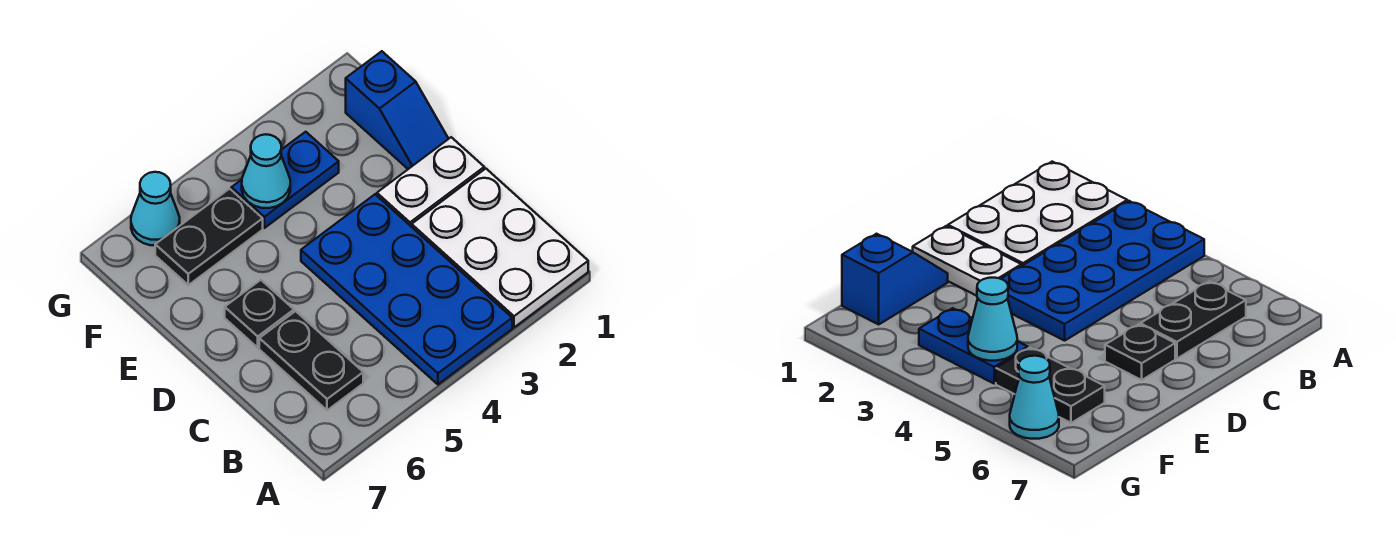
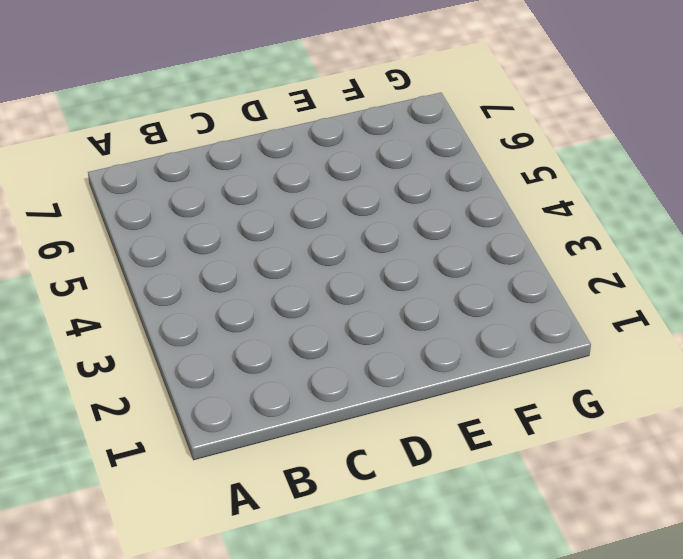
none -> white plate A1:C2 level 1
none -> blue plate A3:D4 level 1

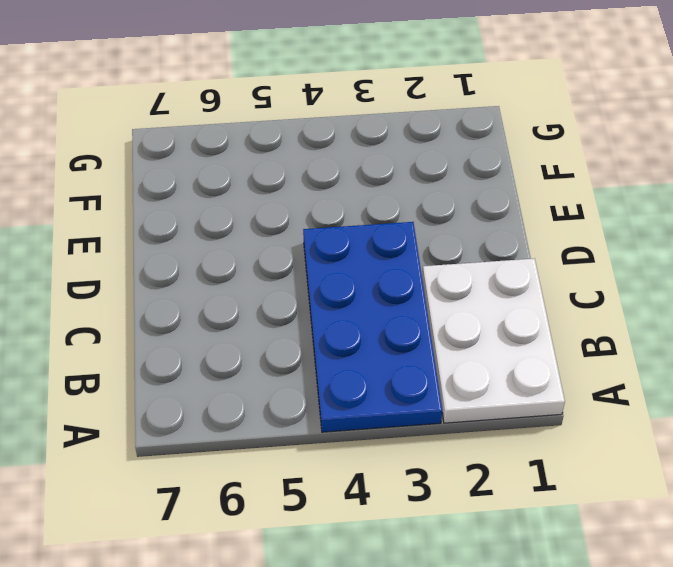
none -> black plate B6:C6 level 1
none -> white plate D1:D2 level 1

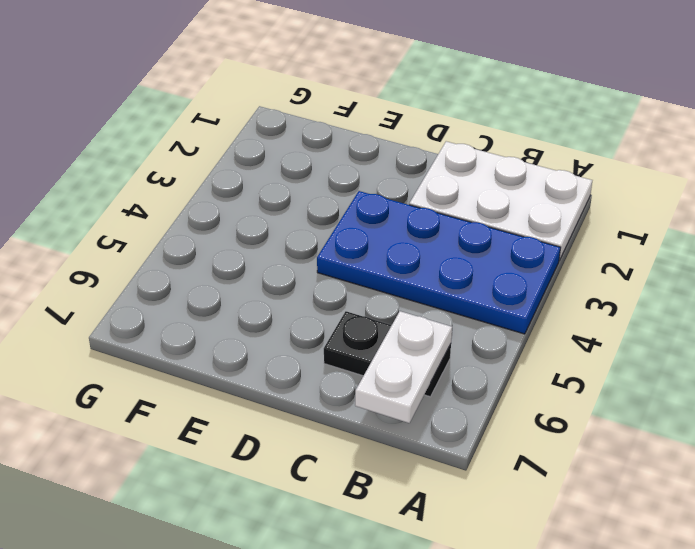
white plate B6:B7 level 2 -> white plate D1:D2 level 1
none -> black plate D6 level 1
none -> blue slope E1:F1 level 1 top F

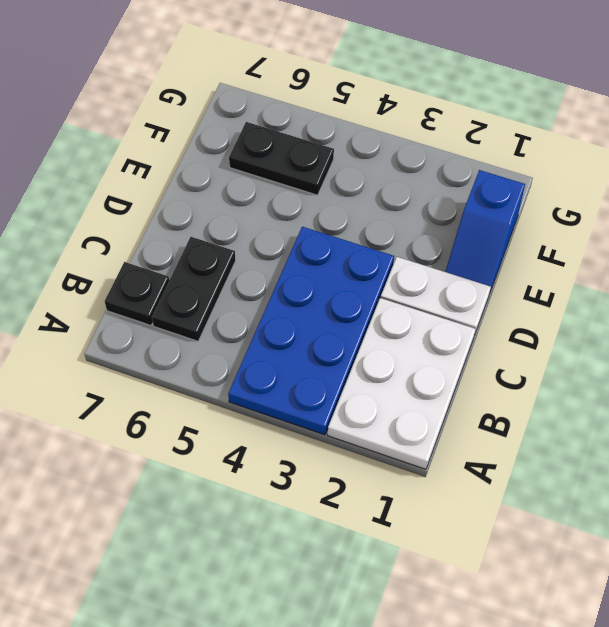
black plate B7 level 1 -> black plate D6 level 1
none -> blue plate F3:F4 level 1
none -> cyan cone G6 level 1

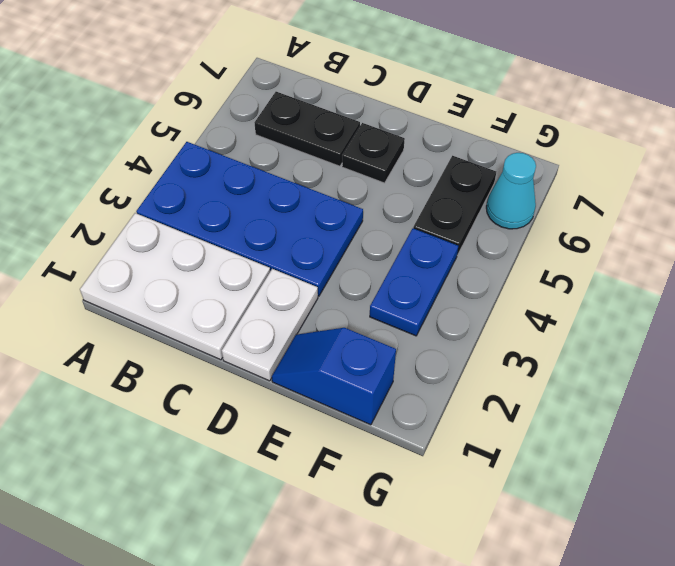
none -> cyan cone F4 level 2

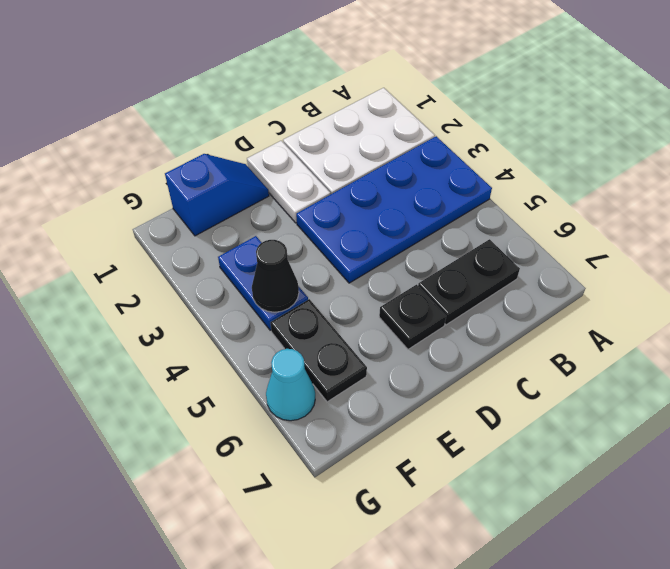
black cone F4 level 2 -> cyan cone F4 level 2

